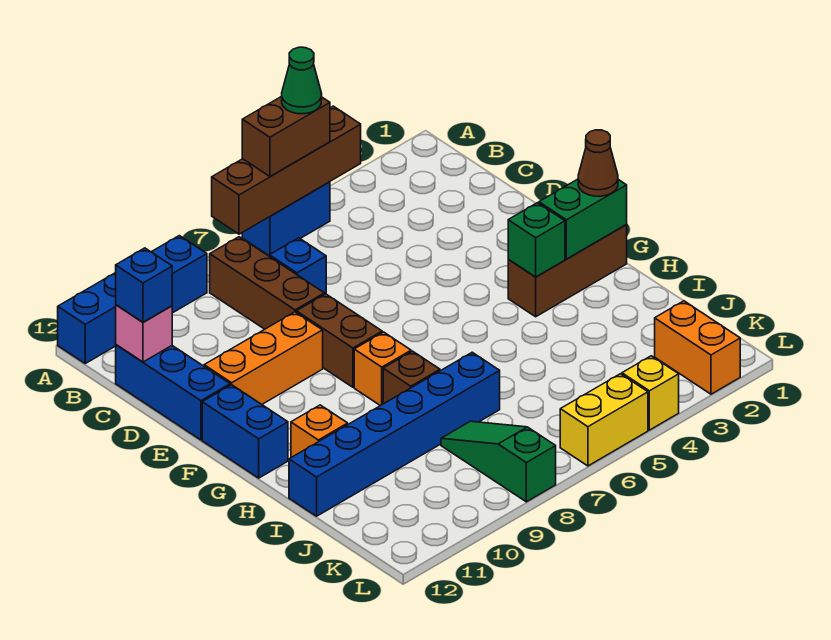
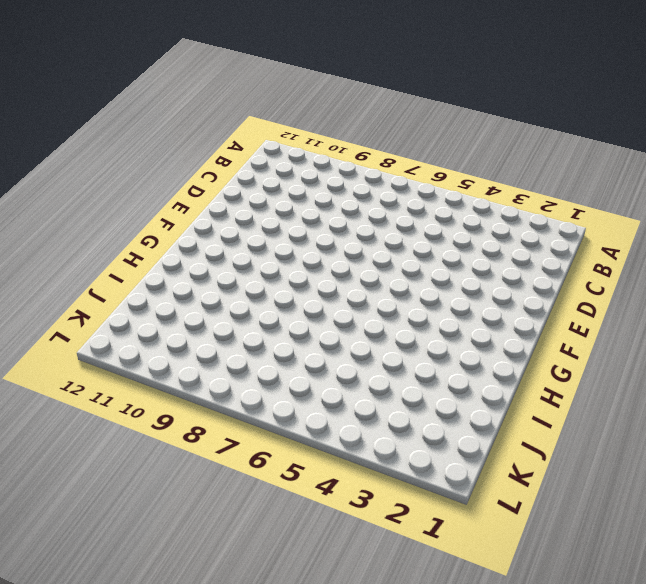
none -> blue brick A5:A6 level 1
none -> blue brick A9:A12 level 1
none -> brown brick B8:D8 level 1

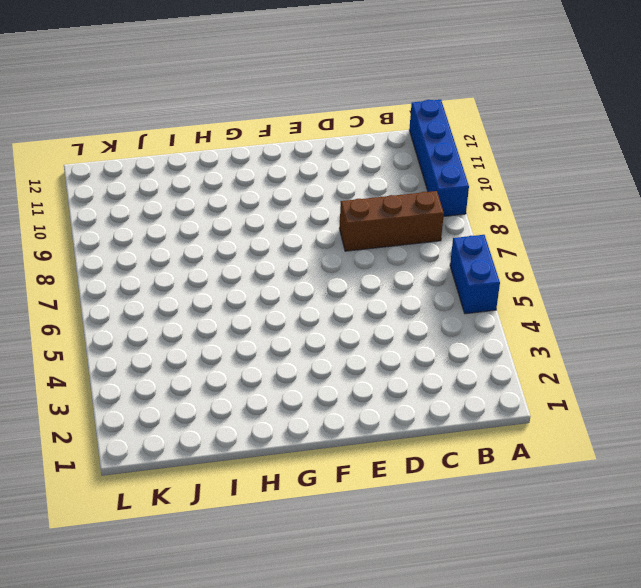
none -> blue brick C7 level 1
none -> blue brick C12:E12 level 1
none -> brown brick E8:F8 level 1

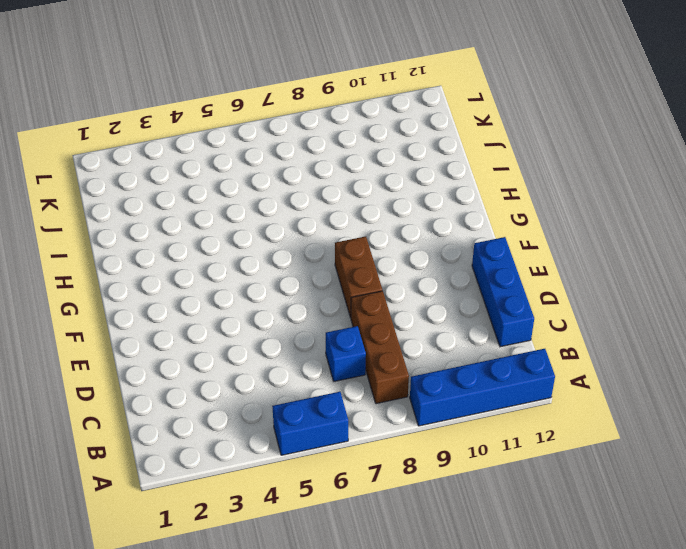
none -> orange brick E9:E11 level 1
none -> blue brick F12:G12 level 1
none -> brown brick G1:G3 level 1

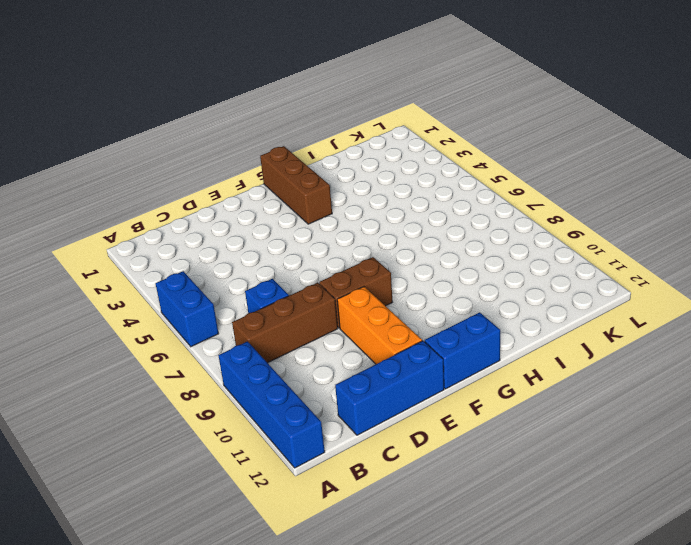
none -> orange brick G8 level 1
none -> brown brick H8 level 1
none -> orange brick H11 level 1

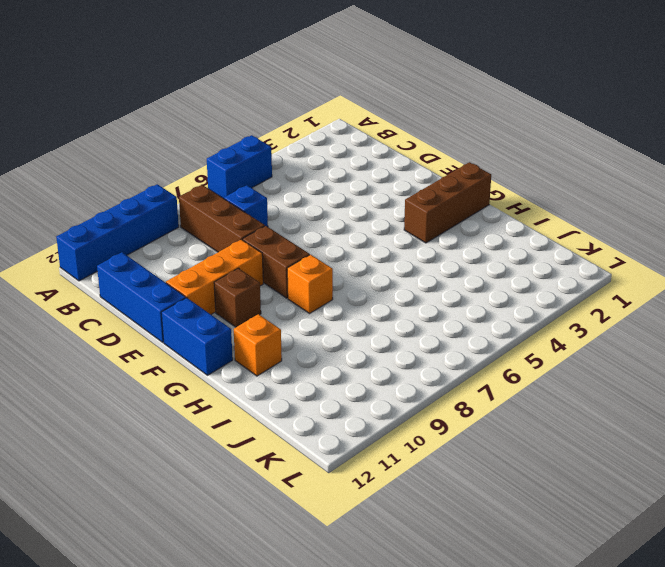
brown brick F10 level 1 -> brown brick H8 level 1
none -> blue brick I7:I12 level 1
none -> green slope J8:L8 level 1 top L
none -> orange brick K2:L2 level 1

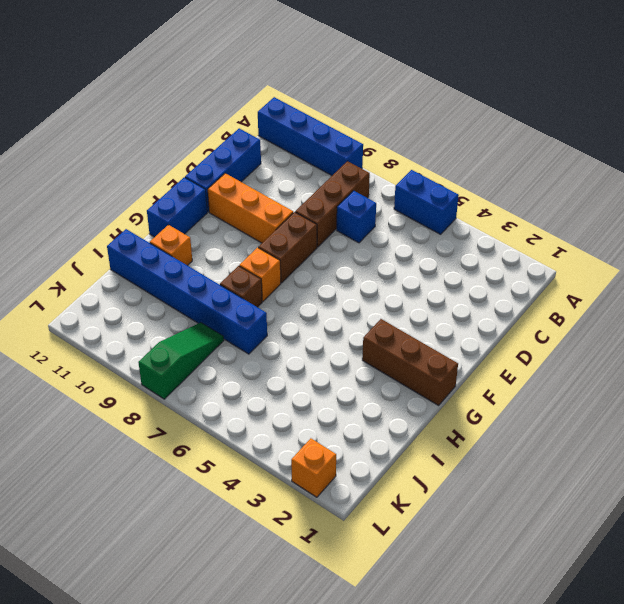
orange brick L2 level 1 -> orange brick K2:L2 level 1
none -> yellow brick L4 level 1
none -> yellow brick L5:L6 level 1
none -> brown brick A4:A7 level 2

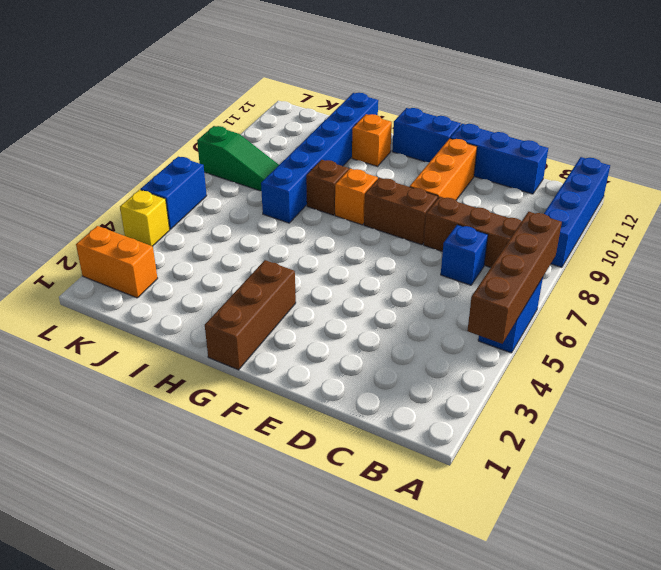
blue brick L5:L6 level 1 -> yellow brick L5:L6 level 1
none -> pink brick C12 level 2
none -> green brick G1:G2 level 2
none -> green brick G3 level 2

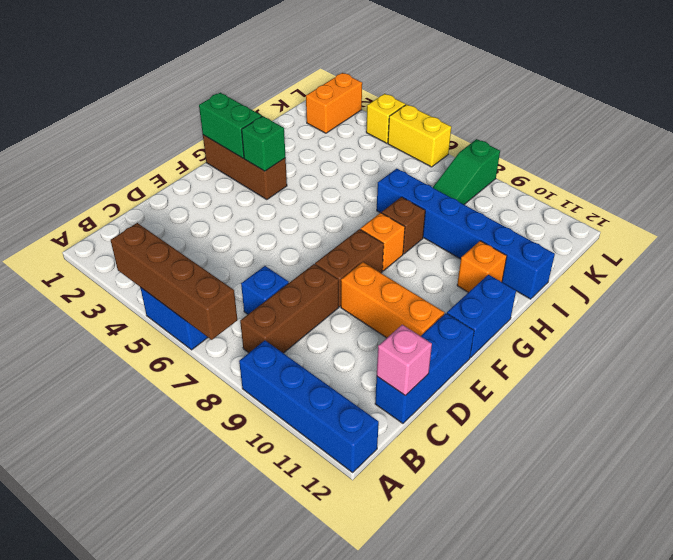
none -> brown brick A5:A6 level 3
none -> blue brick C12 level 3
none -> brown cone G1 level 3

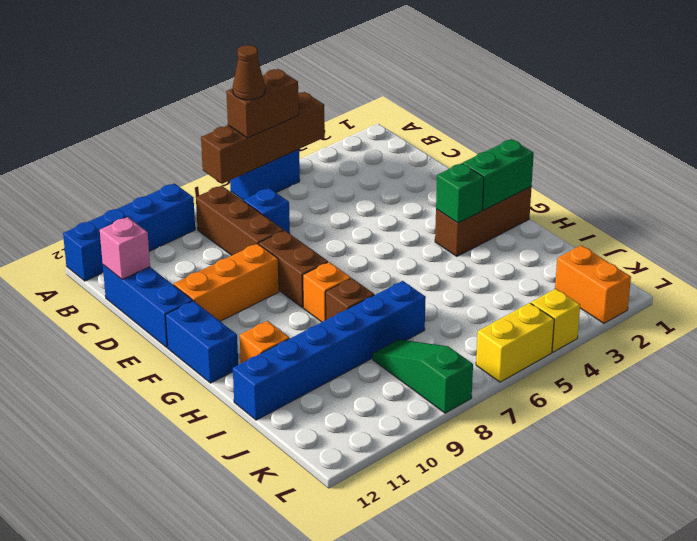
brown cone A6 level 4 -> brown cone G1 level 3
none -> blue brick C12 level 3
none -> green cone A5 level 4

